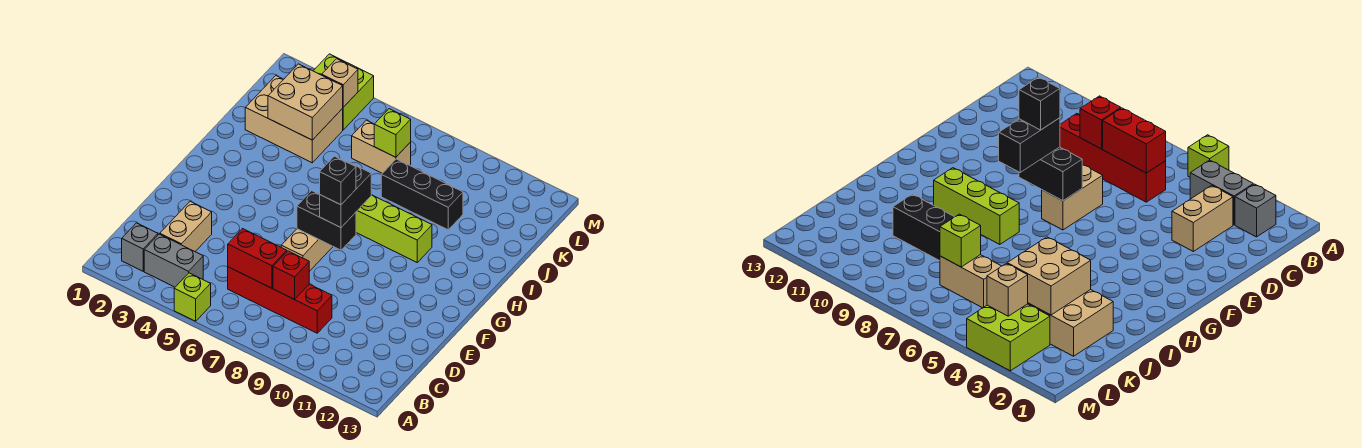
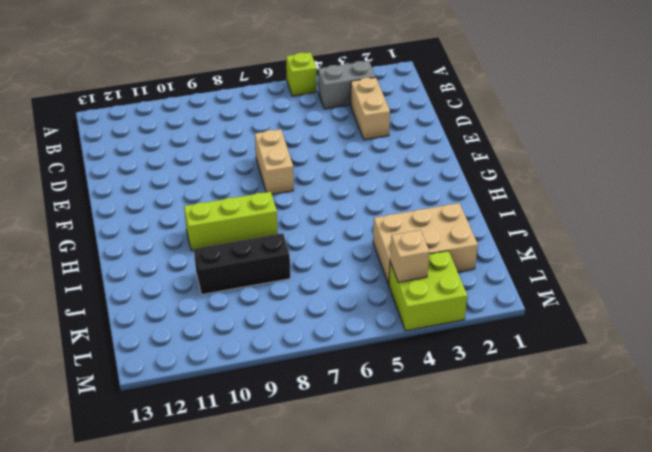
none -> grey brick B2 level 1
none -> red brick C6:C9 level 1
none -> tan brick K6:K7 level 1

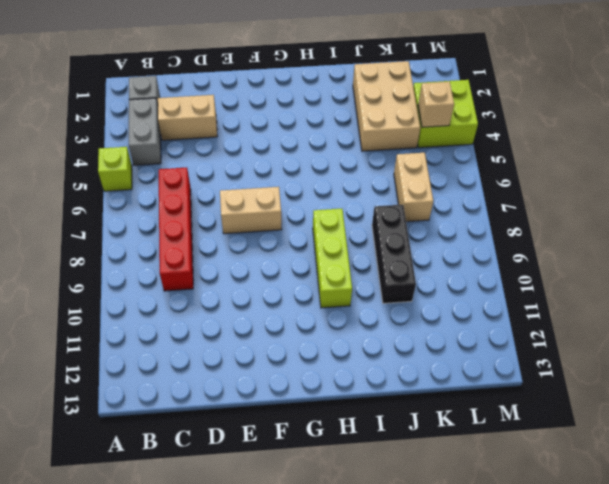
none -> red brick C6:C7 level 2
none -> red brick C8 level 2
none -> black brick F7:F8 level 2

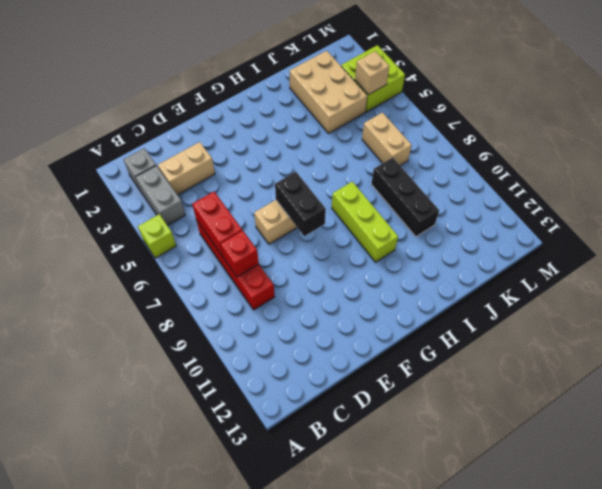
none -> tan brick J3:K4 level 2
none -> lime brick K7 level 2
none -> black brick F8:G8 level 3

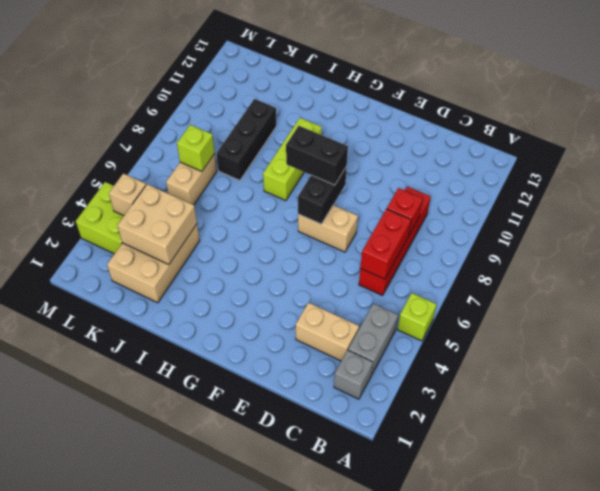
none -> black brick F8 level 4

